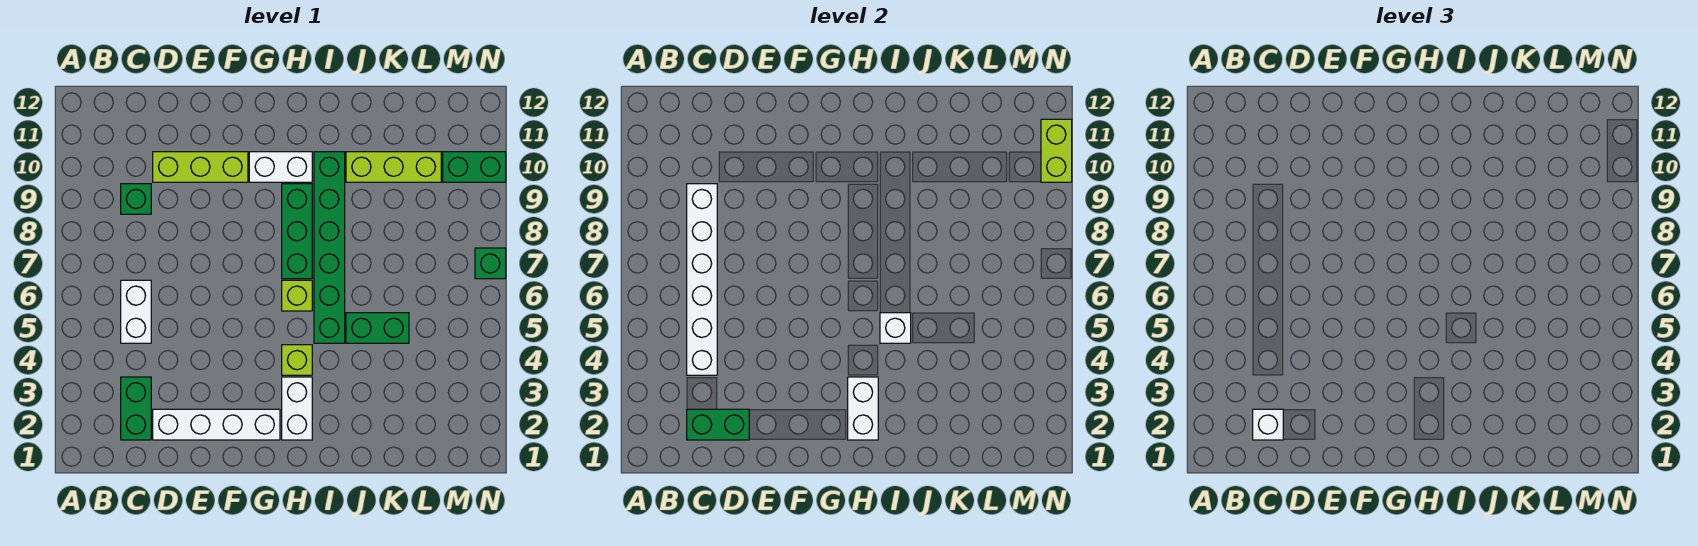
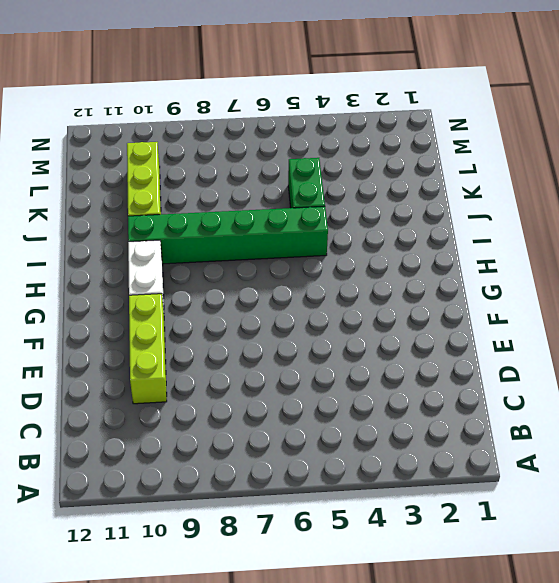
none -> green brick C2:C3 level 1
none -> white brick C5:C6 level 1
none -> green brick C9 level 1

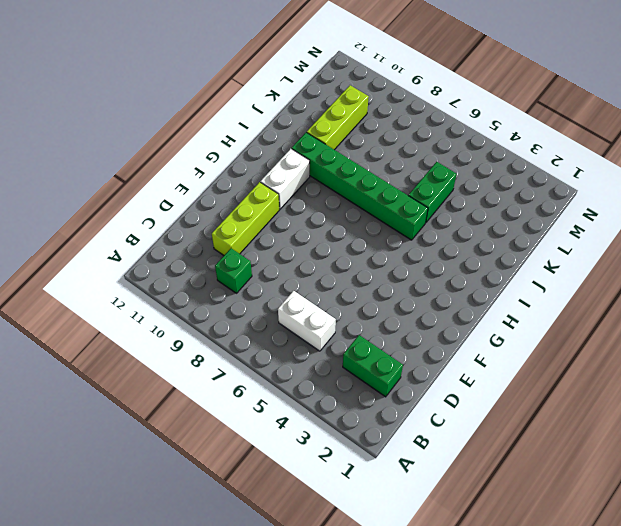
none -> white brick D2:G2 level 1
none -> white brick H2:H3 level 1
none -> lime brick H4 level 1

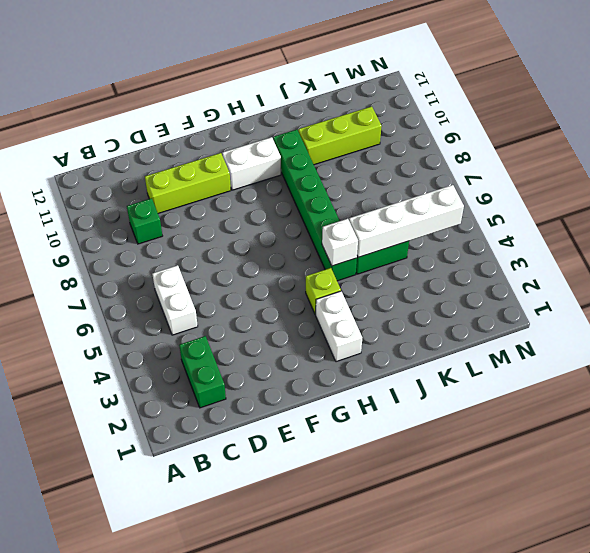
white brick J5:M5 level 2 -> white brick D2:G2 level 1
none -> lime brick H6 level 1
none -> green brick H7:H9 level 1
none -> green brick M10:N10 level 1

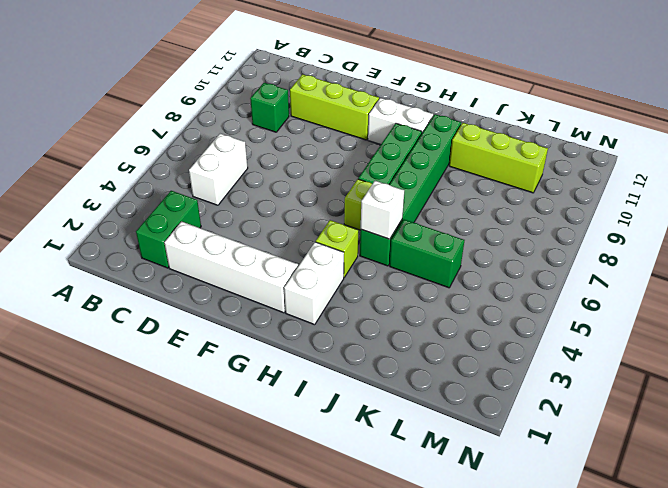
none -> green brick M10:N10 level 1
none -> green brick N7 level 1
none -> green brick C2:D2 level 2

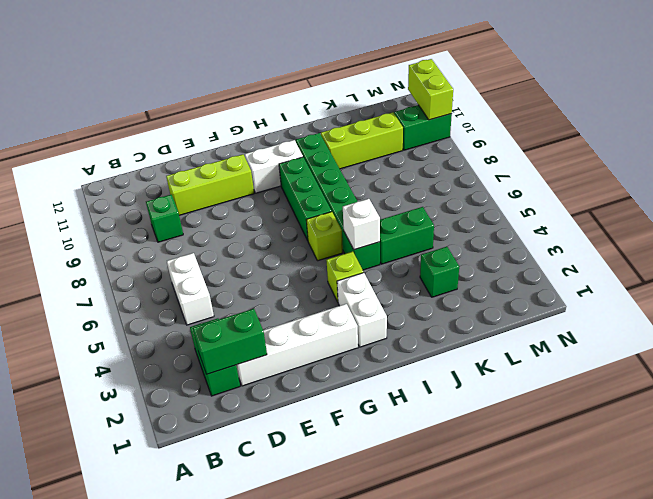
green brick K3 level 1 -> green brick N7 level 1
none -> white brick C4:C9 level 2
none -> white brick H2:H3 level 2
none -> white brick C2 level 3

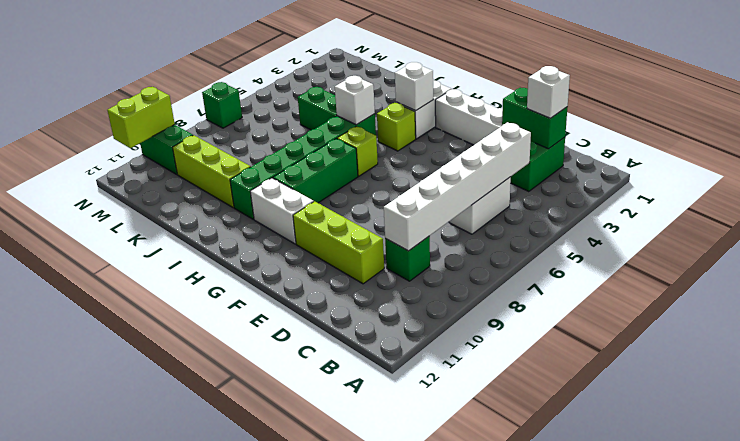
white brick H3 level 2 -> white brick H2:H3 level 2

